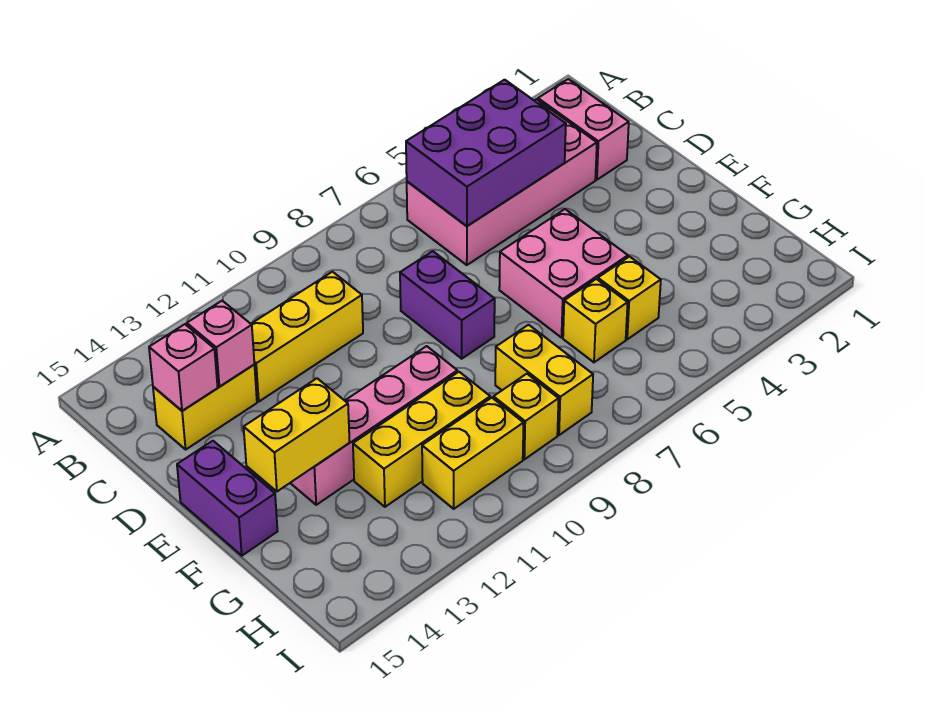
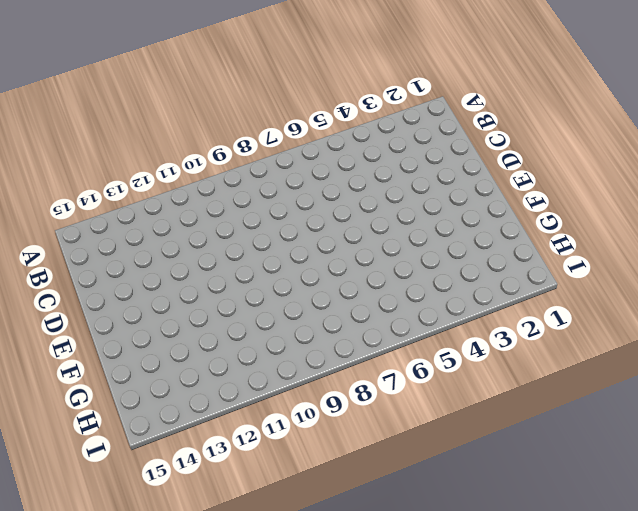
none -> pink brick B2:C2 level 1
none -> pink brick B3:C6 level 1
none -> yellow brick C10:C12 level 1

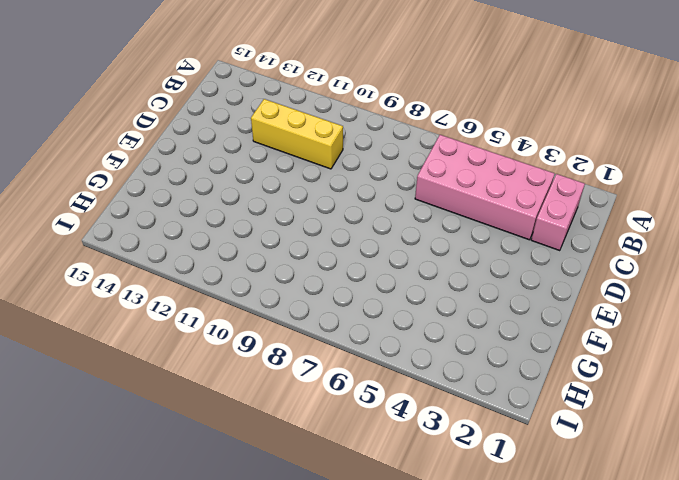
none -> yellow brick C13:C14 level 1
none -> purple brick D8:E8 level 1
none -> pink brick E5:F6 level 1

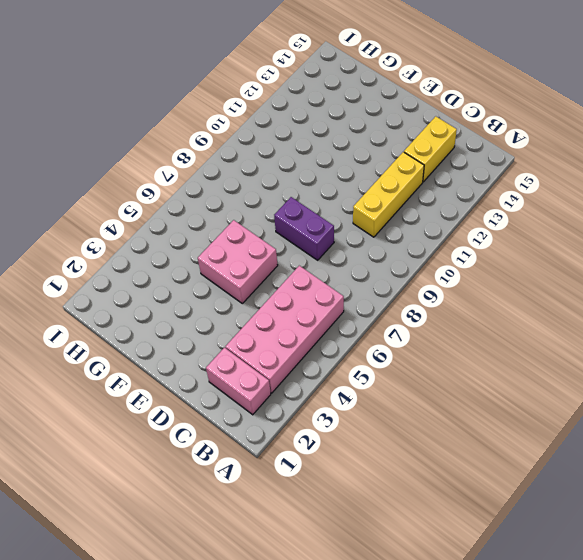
none -> purple brick E15:F15 level 1
none -> pink brick F10:F13 level 1
none -> yellow brick G5 level 1

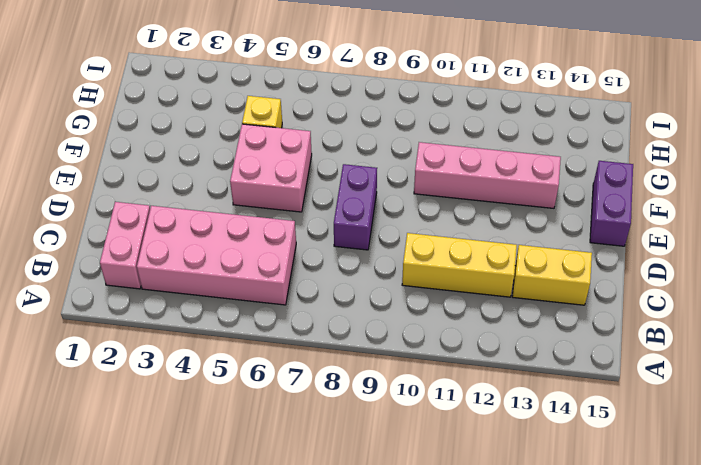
none -> yellow brick G6 level 1
none -> yellow brick G8:H8 level 1
none -> yellow brick G10:G12 level 1

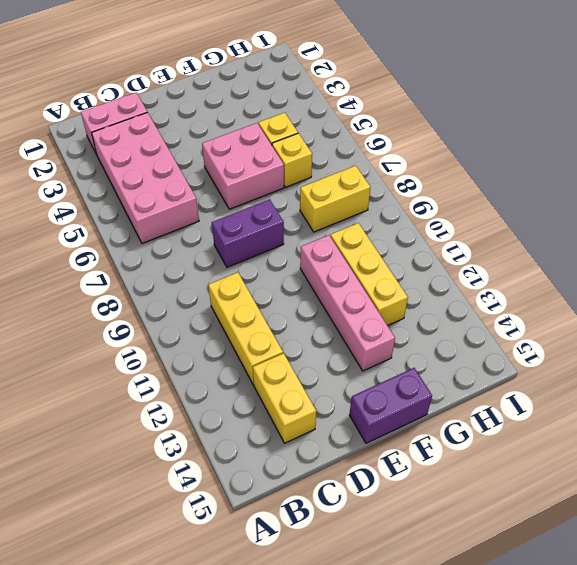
none -> yellow brick H9 level 1
none -> yellow brick H10:H11 level 1
none -> purple brick B4:C6 level 2

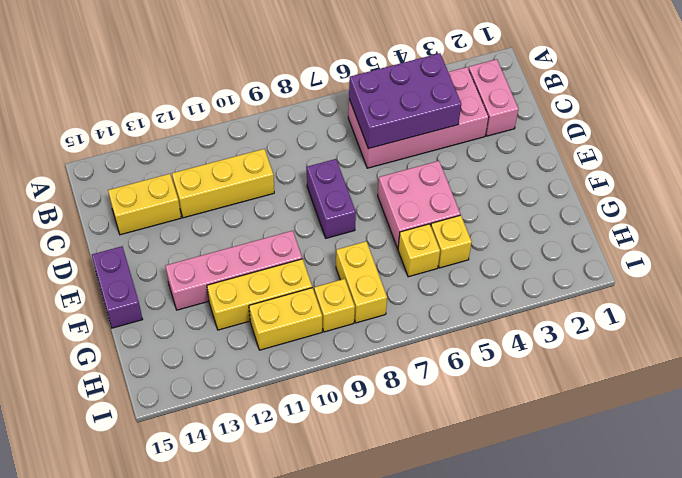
none -> pink brick C13 level 2
none -> pink brick C14 level 2
none -> yellow brick F13:F14 level 2

